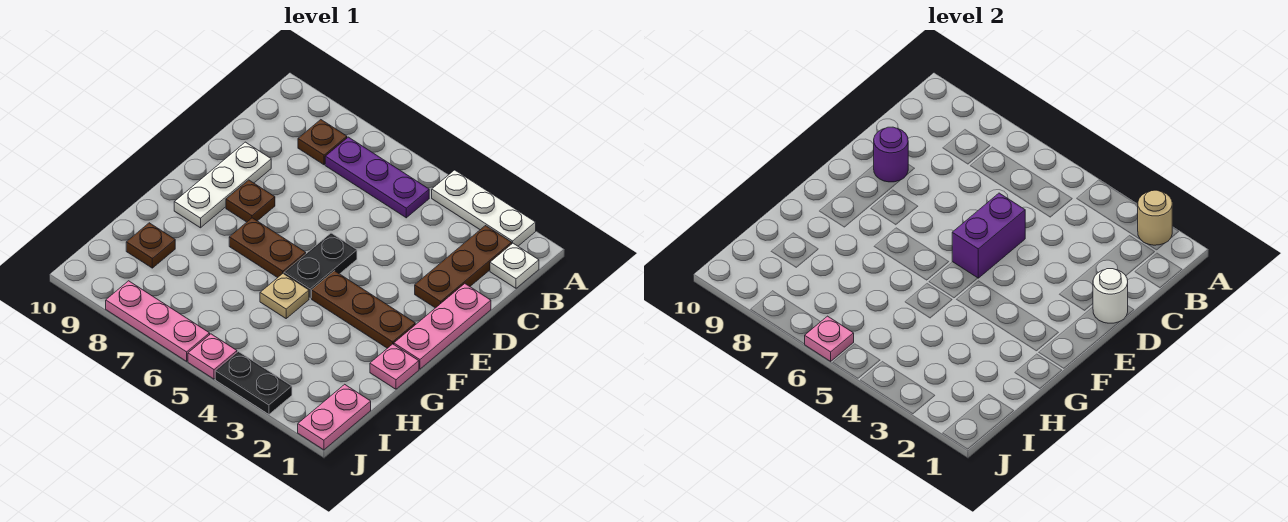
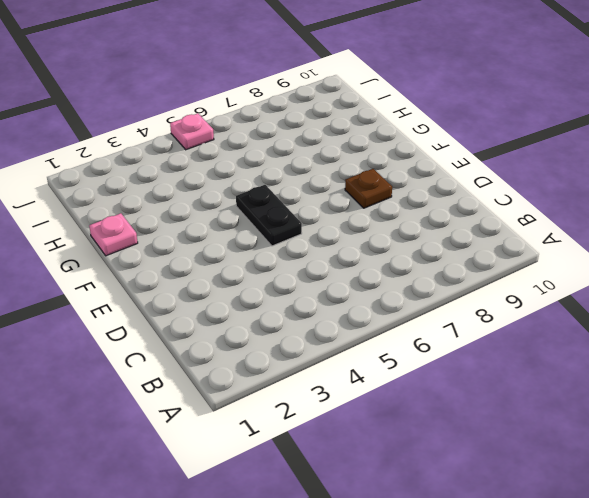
none -> white plate A2:A4 level 1
none -> white plate B1 level 1
none -> brown plate B2:D2 level 1

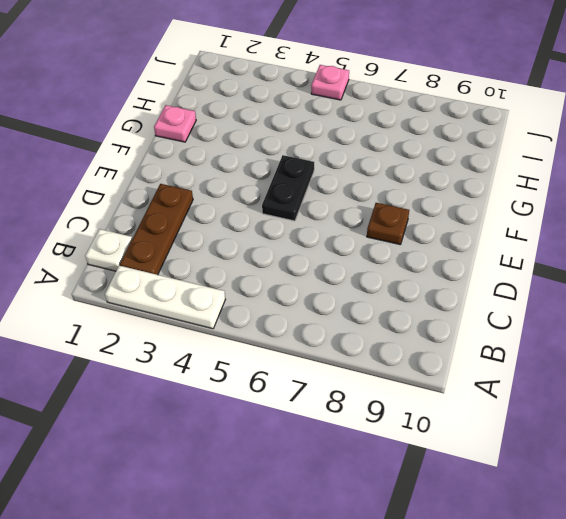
none -> purple plate B5:B7 level 1
none -> brown plate B8 level 1
none -> pink plate D1:F1 level 1

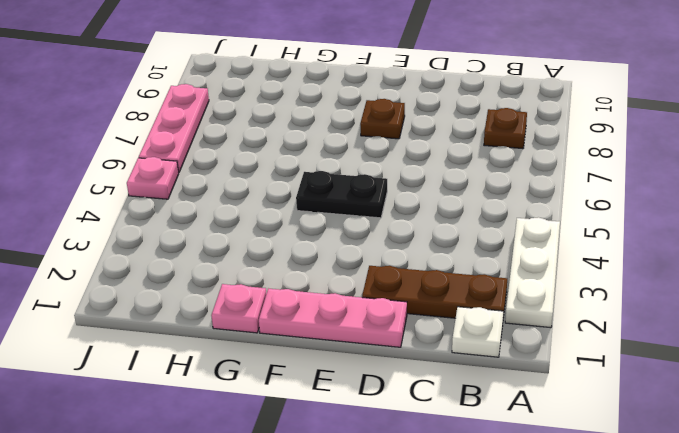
none -> purple plate B5:B7 level 1
none -> white plate D9:F9 level 1
none -> brown plate F2:F4 level 1

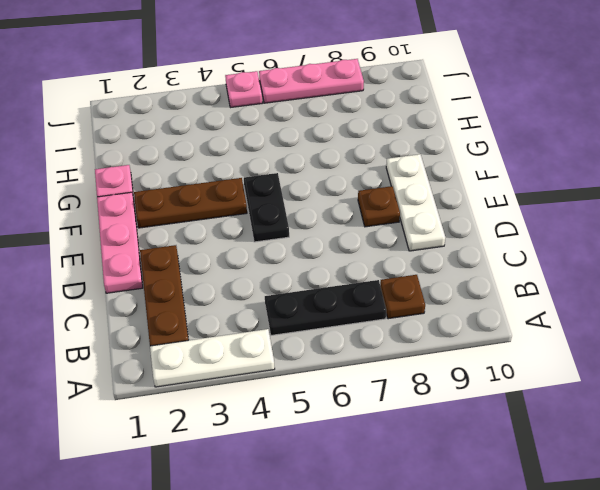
black plate B5:B7 level 1 -> purple plate B5:B7 level 1
none -> white plate B1 level 1
none -> brown plate F6:F7 level 1
none -> tan plate G5 level 1

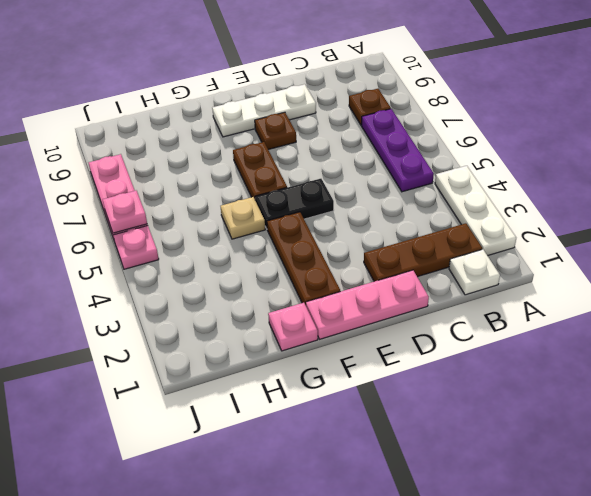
none -> brown plate H9 level 1
none -> pink plate I1:J1 level 1
none -> black plate J3:J4 level 1

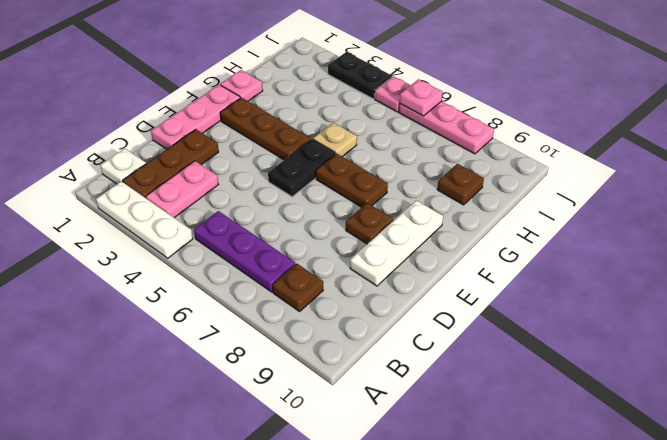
pink plate B3:C3 level 1 -> pink plate I1:J1 level 1
none -> tan round brick A2 level 2
none -> white round brick D1 level 2
none -> purple brick D5:E5 level 2

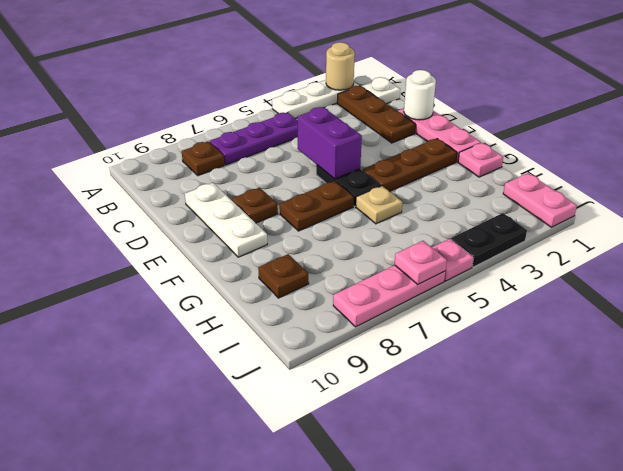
none -> purple round brick D9 level 2

